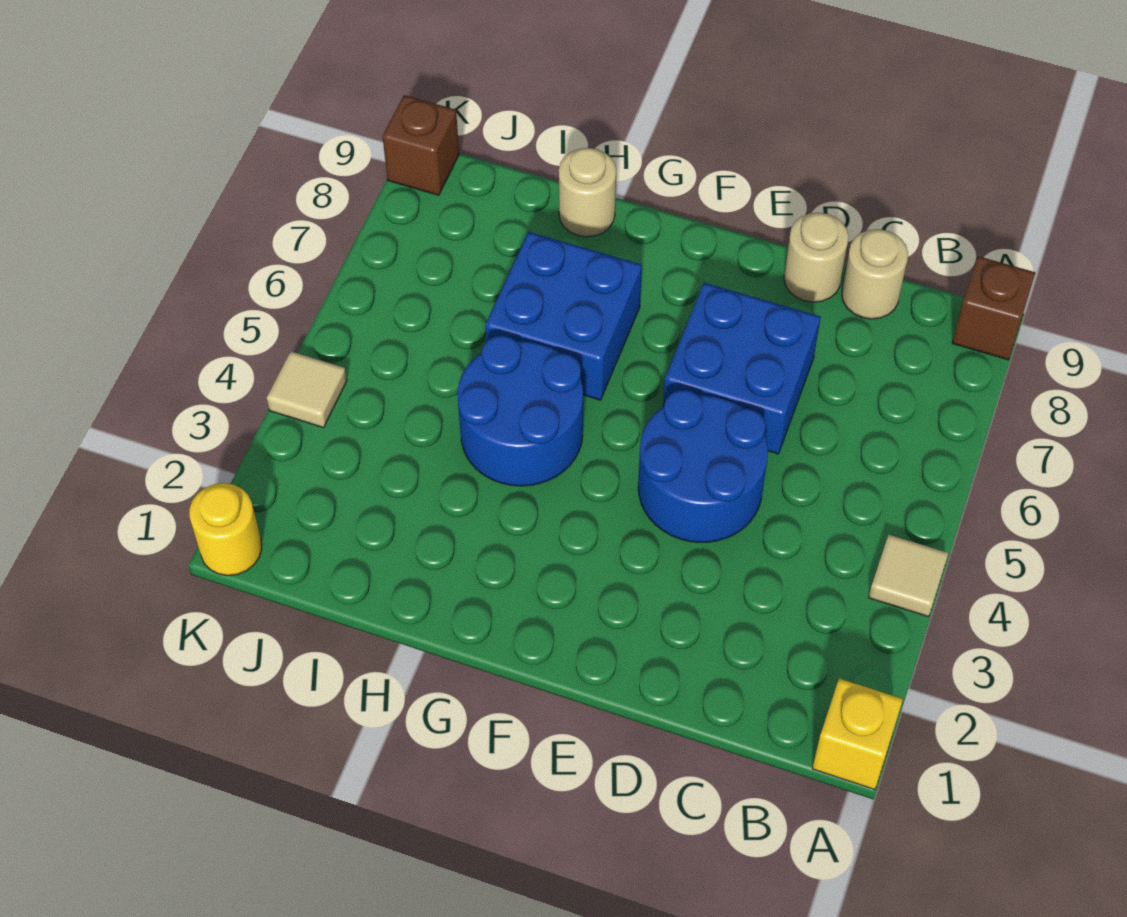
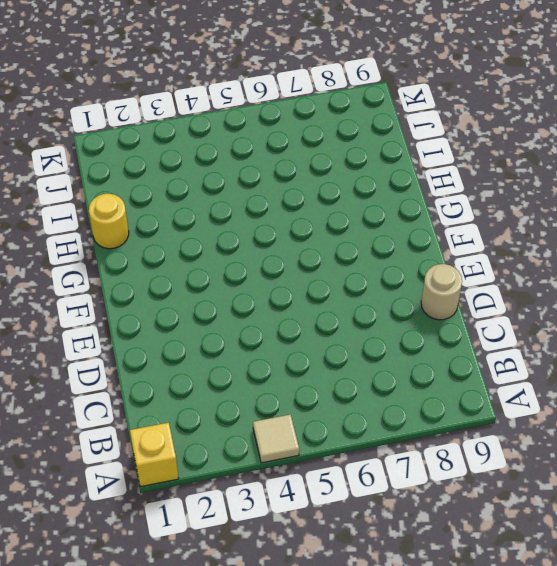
yellow round brick H1 level 1 -> yellow round brick K1 level 1
none -> brown brick A9 level 1
none -> tan round brick C9 level 1
none -> blue round brick D4:E5 level 1

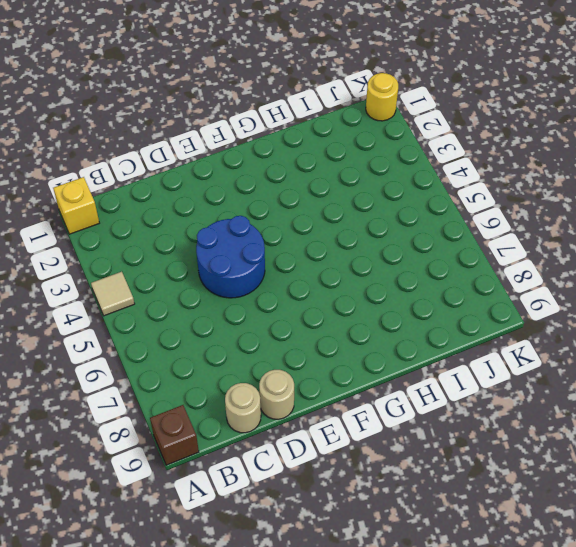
none -> blue brick D6:E7 level 1
none -> blue round brick G4:H5 level 1
none -> blue brick G6:H7 level 1

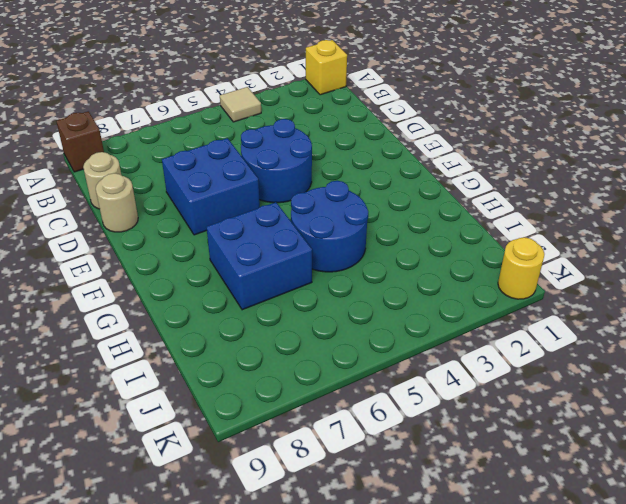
none -> tan round brick H9 level 1
none -> tan tile K4 level 1
none -> brown brick K9 level 1

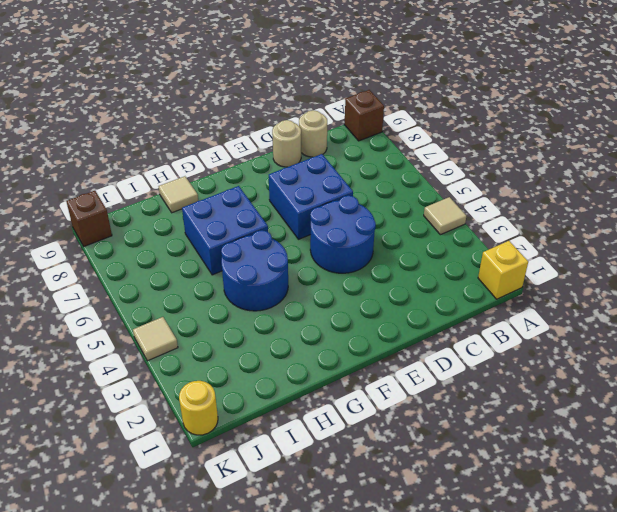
tan tile H9 level 1 -> tan round brick H9 level 1

